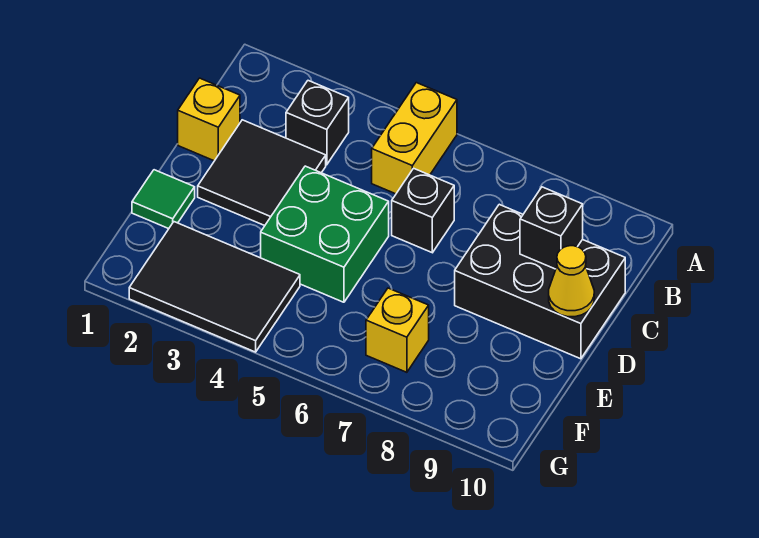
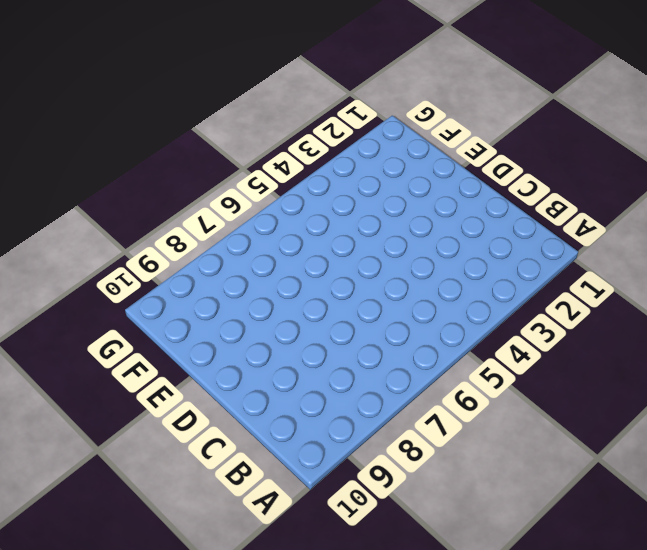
none -> yellow brick A5:B5 level 1
none -> black brick B3 level 1
none -> yellow brick C1 level 1

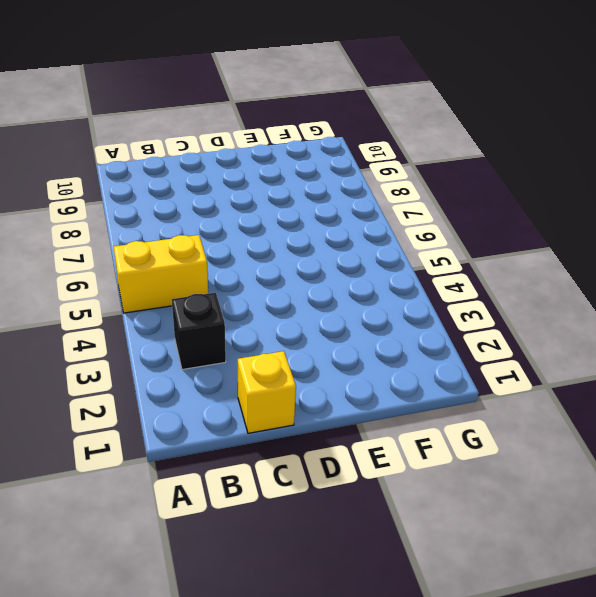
none -> black tile C2:D3 level 1
none -> black brick C6 level 1
none -> black brick C8:D10 level 1

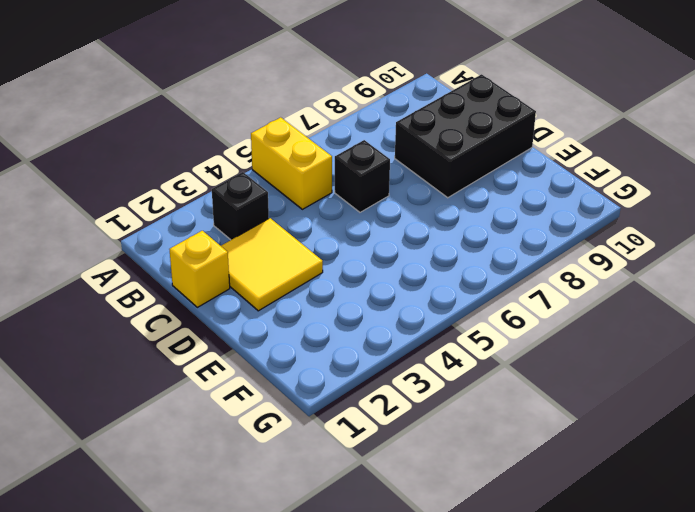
yellow tile C2:D3 level 1 -> black tile C2:D3 level 1
none -> green brick D4:E5 level 1
none -> green tile E1 level 1
none -> black tile F2:G4 level 1

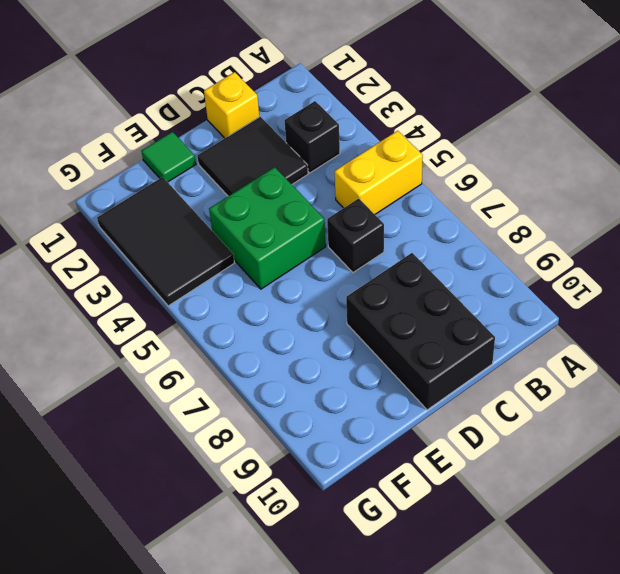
none -> yellow brick F7 level 1
none -> black brick C9 level 2
none -> yellow cone D10 level 2

